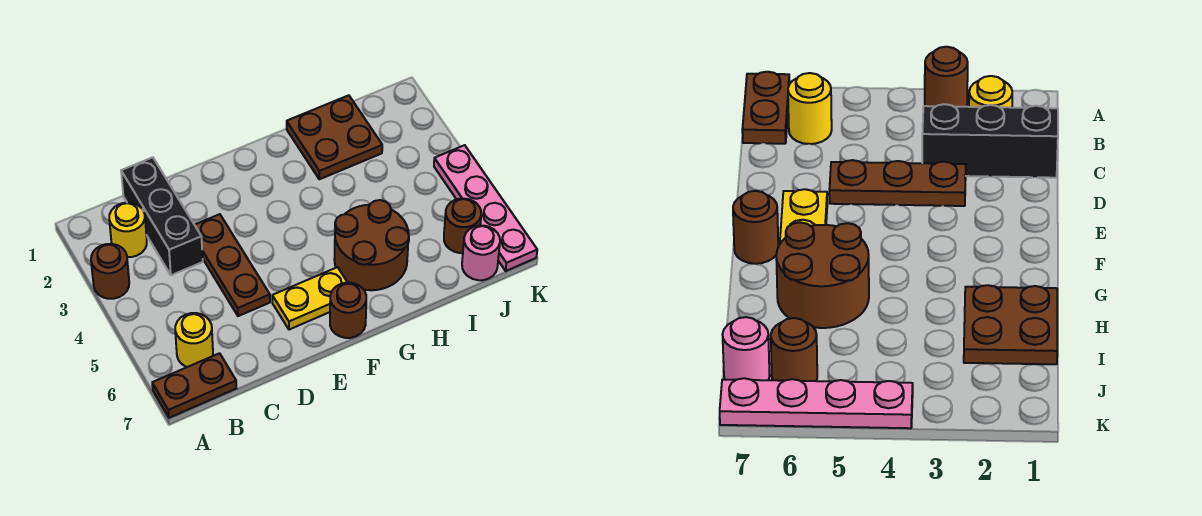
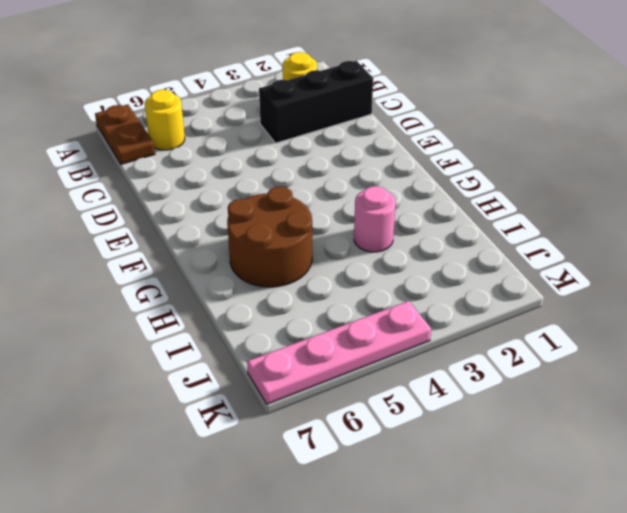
pink round brick H3 level 1 -> pink round brick J7 level 1
none -> brown round brick A3 level 1
none -> brown plate D3:D5 level 1
none -> yellow plate E6:F6 level 1

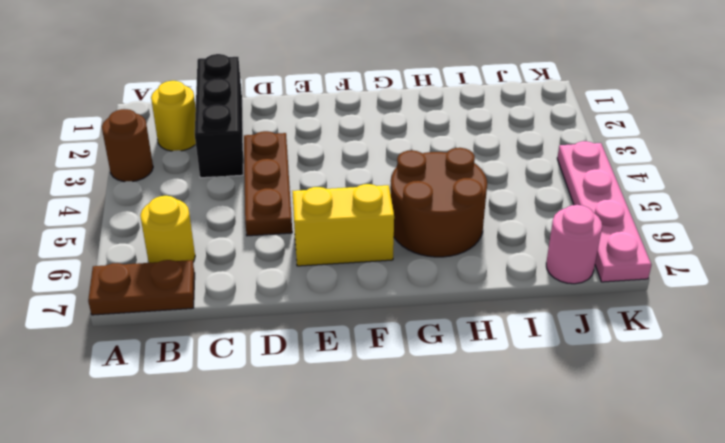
yellow brick E6:F6 level 1 -> yellow plate E6:F6 level 1
none -> brown round brick F7 level 1
none -> brown plate H1:I2 level 1
none -> brown round brick J6 level 1

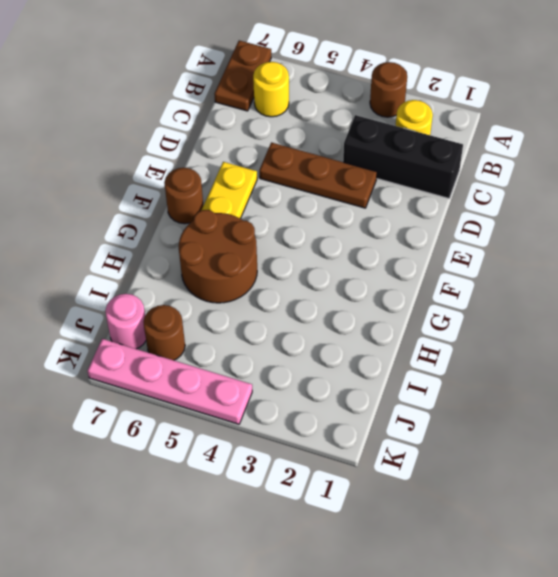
none -> brown plate H1:I2 level 1

